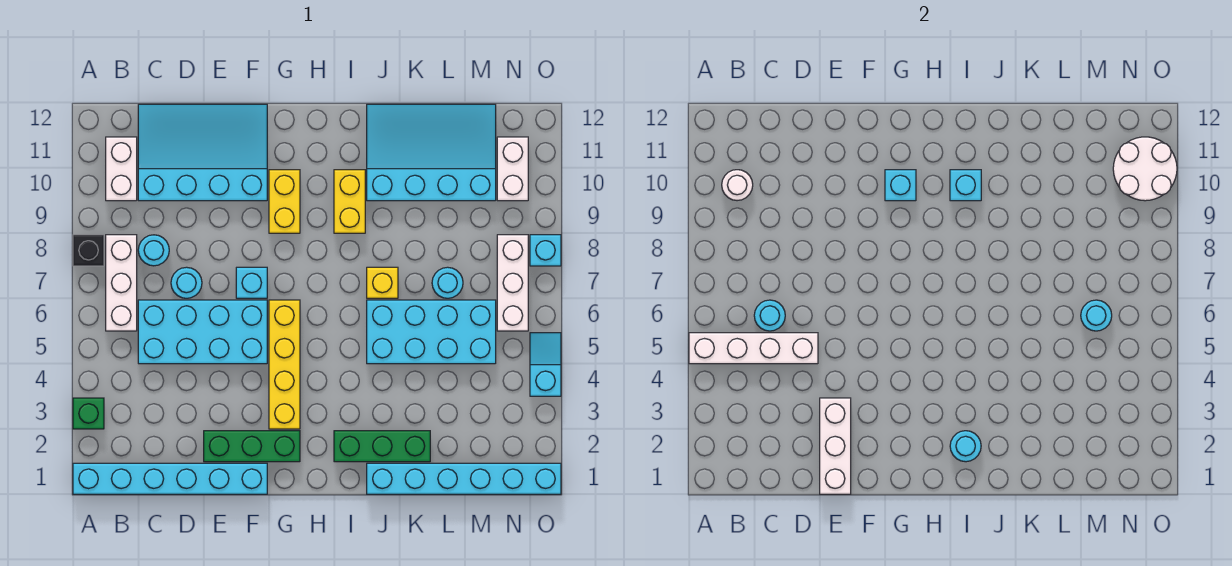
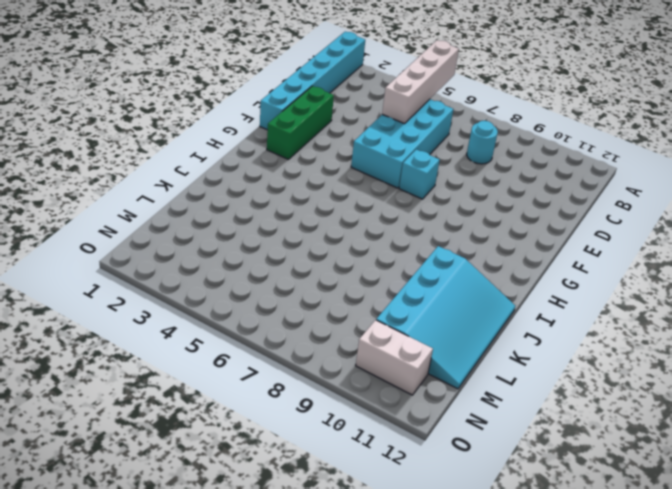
none -> green brick A3 level 1
none -> black brick A8 level 1
none -> white brick B6:B8 level 1
none -> white brick B10:B11 level 1

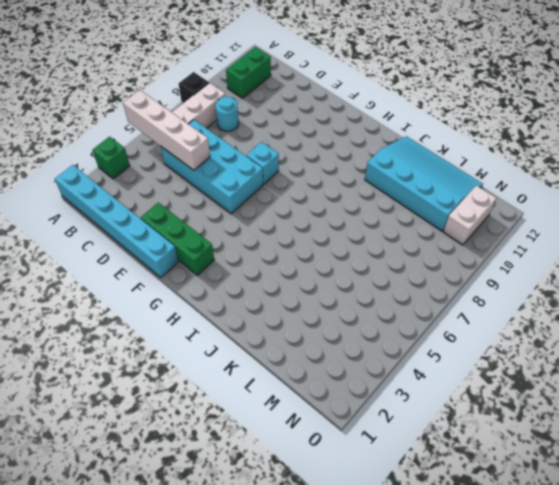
green brick B10:B11 level 1 -> white brick B10:B11 level 1
none -> cyan slope C10:F12 level 1 top 10
none -> cyan round brick D7 level 1
none -> yellow brick G3:G6 level 1
none -> yellow brick G9:G10 level 1

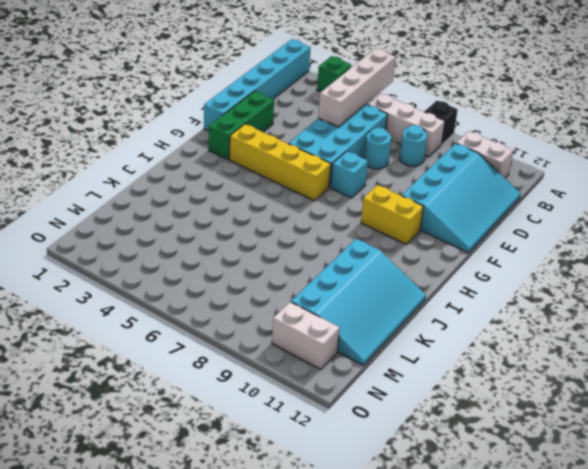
none -> green brick I2:K2 level 1
none -> yellow brick I9:I10 level 1
none -> cyan brick J1:O1 level 1
none -> cyan brick J5:M6 level 1

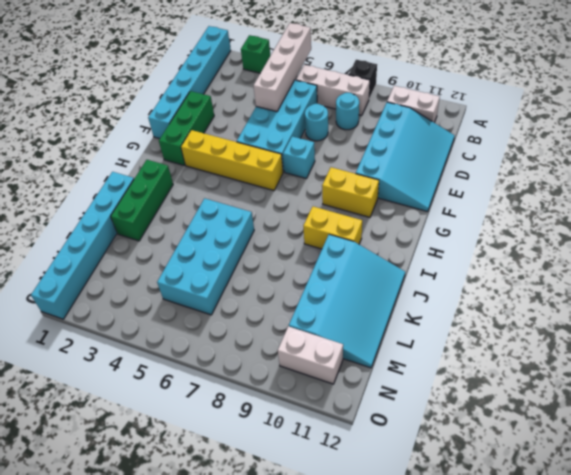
none -> yellow brick J7 level 1
none -> cyan round brick L7 level 1
none -> white brick N6:N8 level 1
none -> cyan slope O4:O5 level 1 top 4

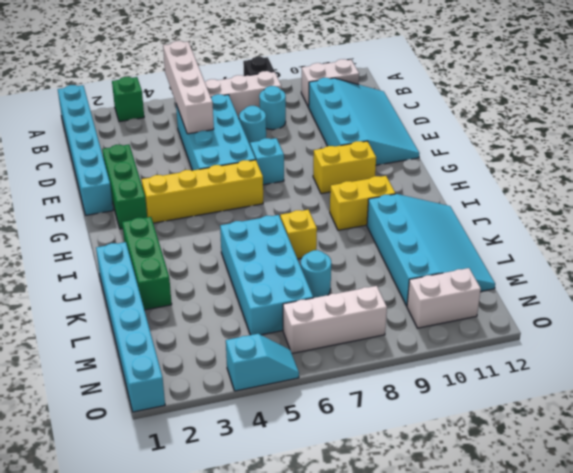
none -> cyan brick O8 level 1
none -> white round brick B10 level 2
none -> cyan round brick C6 level 2
none -> white brick E1:E3 level 2

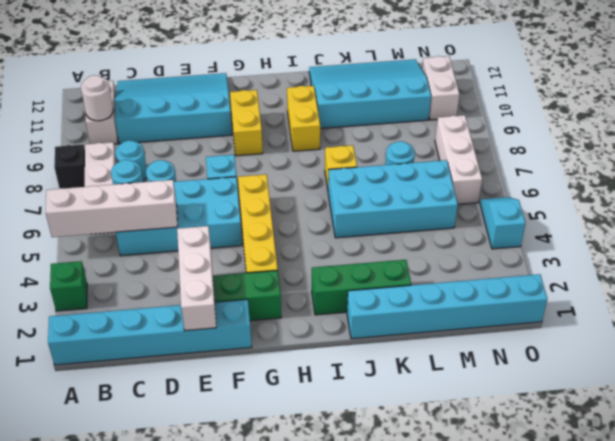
none -> cyan brick O8 level 1
none -> cyan brick G10 level 2
none -> cyan round brick I2 level 2
none -> cyan brick I10 level 2

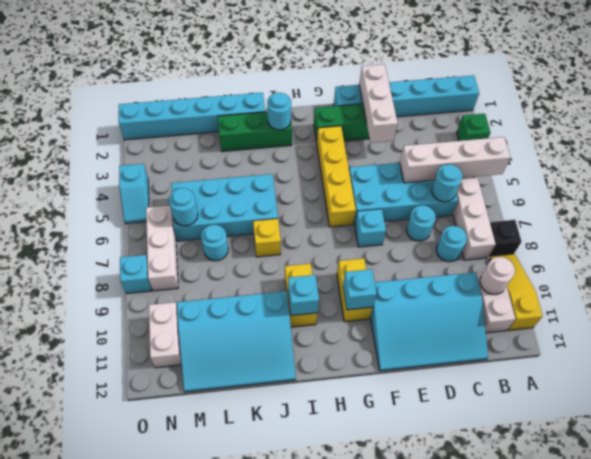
yellow slope A9:A11 level 1 top 11 -> none
none -> white round brick N10:O11 level 2

